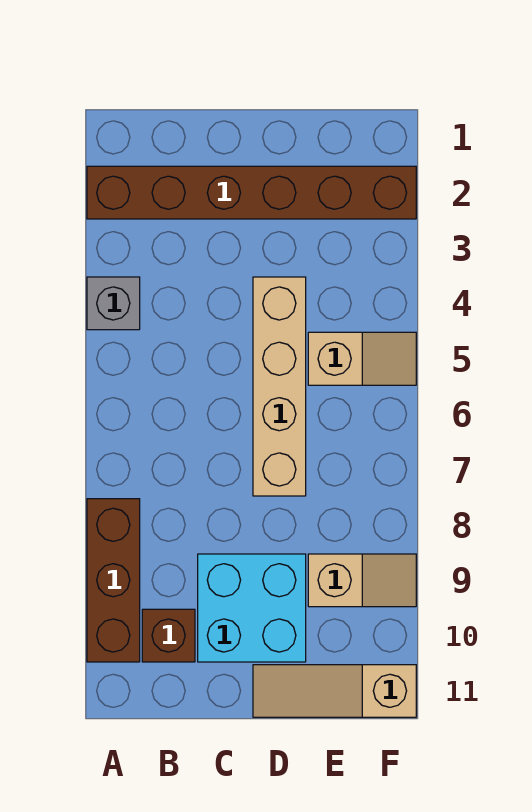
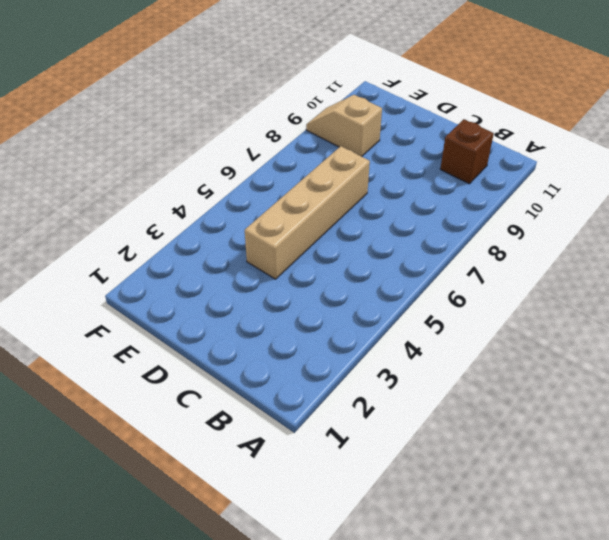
none -> brown brick A2:F2 level 1
none -> grey brick A4 level 1

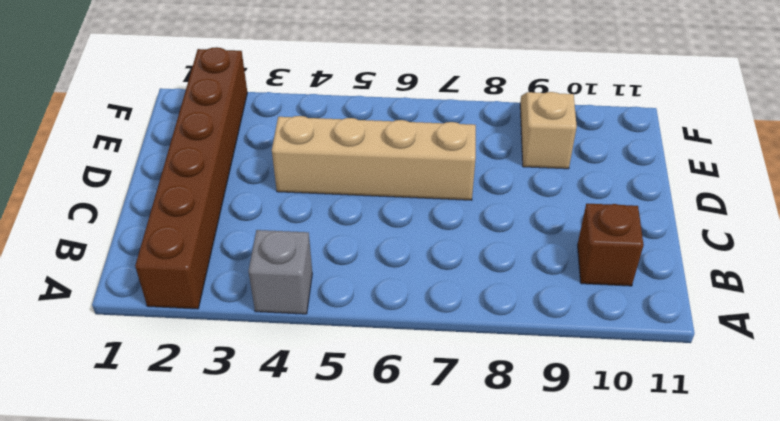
none -> brown brick A8:A10 level 1
none -> cyan brick C9:D10 level 1

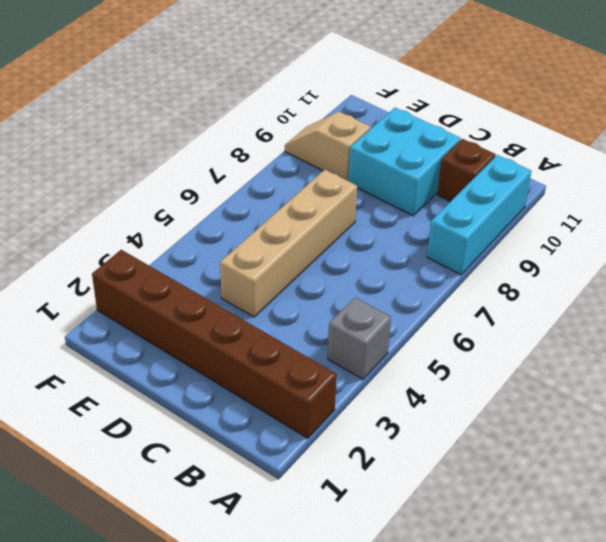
cyan brick A8:A10 level 1 -> brown brick A8:A10 level 1
none -> tan slope D11:F11 level 1 top F
none -> tan slope E5:F5 level 1 top E

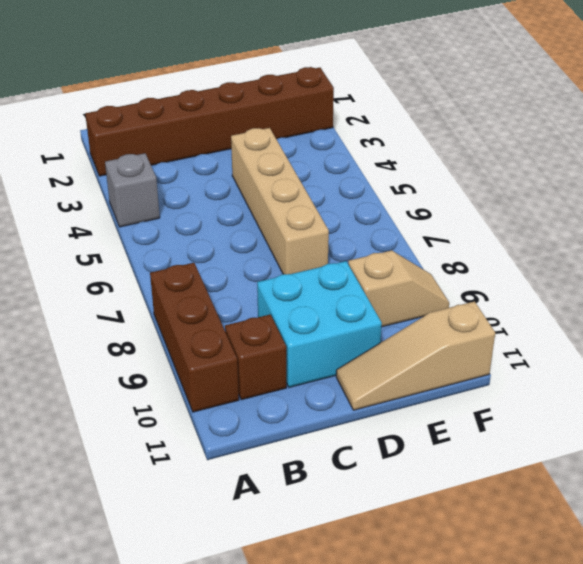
none -> tan slope E5:F5 level 1 top E

